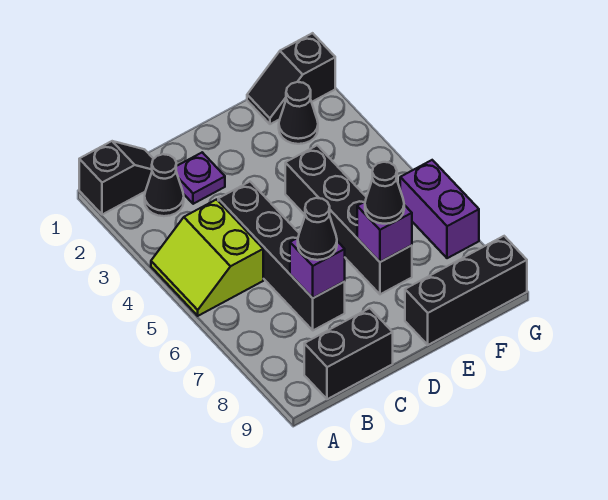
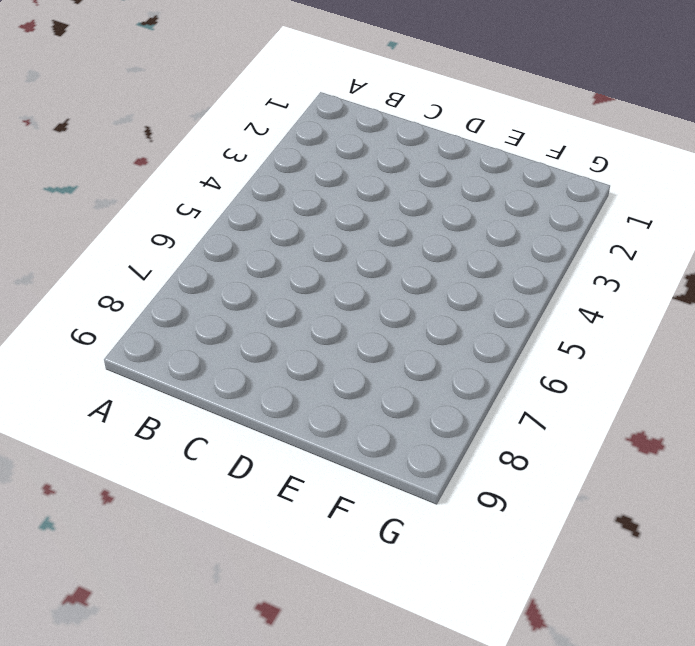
none -> black slope A1:B1 level 1 top A
none -> lime slope A4:B5 level 1 top B
none -> black cone B2 level 1

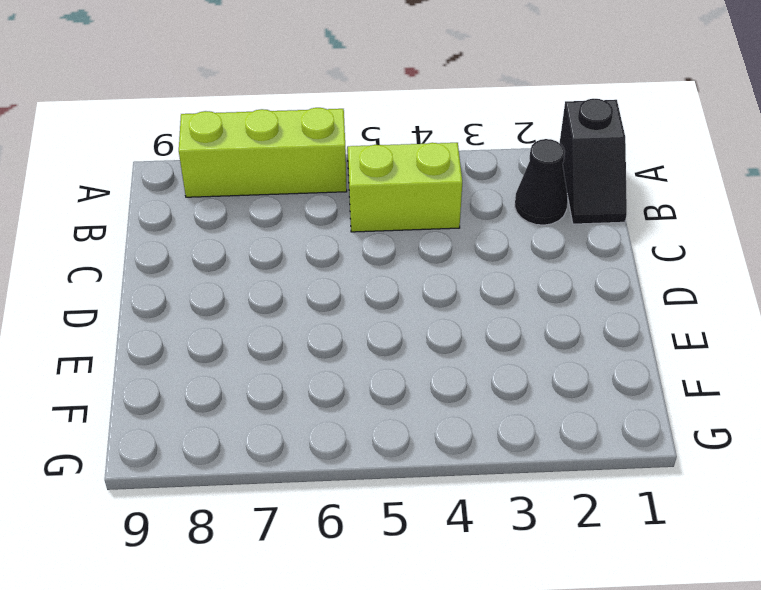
lime brick A6:A8 level 1 -> none
none -> black brick B9:C9 level 1
none -> purple plate C2 level 1
none -> black brick C4:C7 level 1

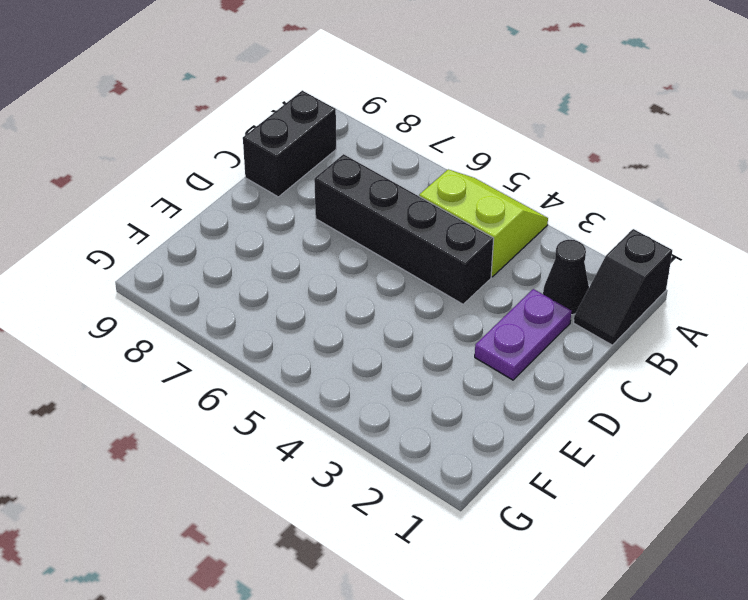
purple plate C2:D2 level 1 -> purple plate C2 level 1
none -> black brick E4:E7 level 1
none -> black brick E9:G9 level 1
none -> black slope F1:G1 level 1 top G

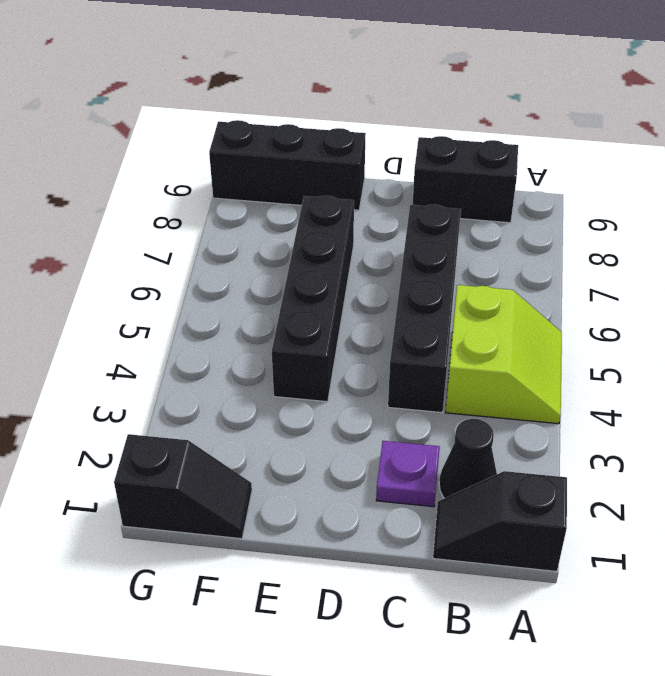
none -> black cone F2 level 1
none -> purple brick G6:G7 level 1
none -> purple brick C7 level 2

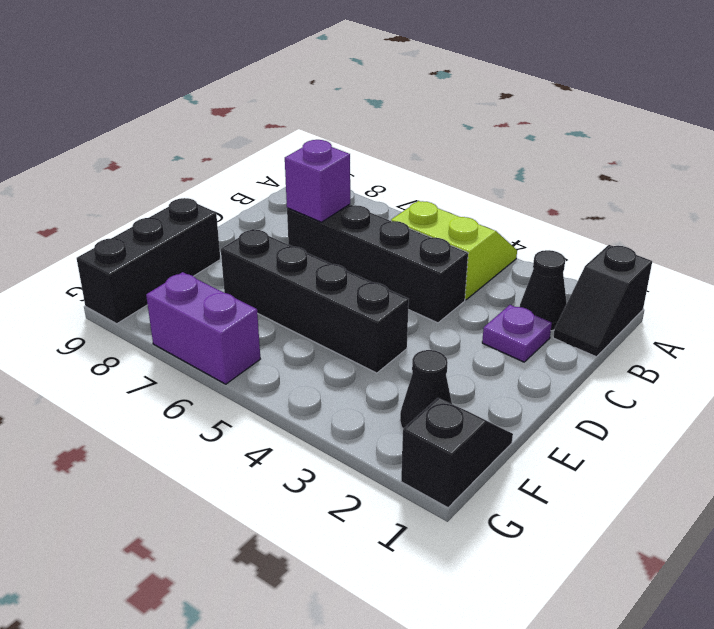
none -> black brick B9:C9 level 1
none -> purple brick E7 level 2
none -> black cone C7 level 3

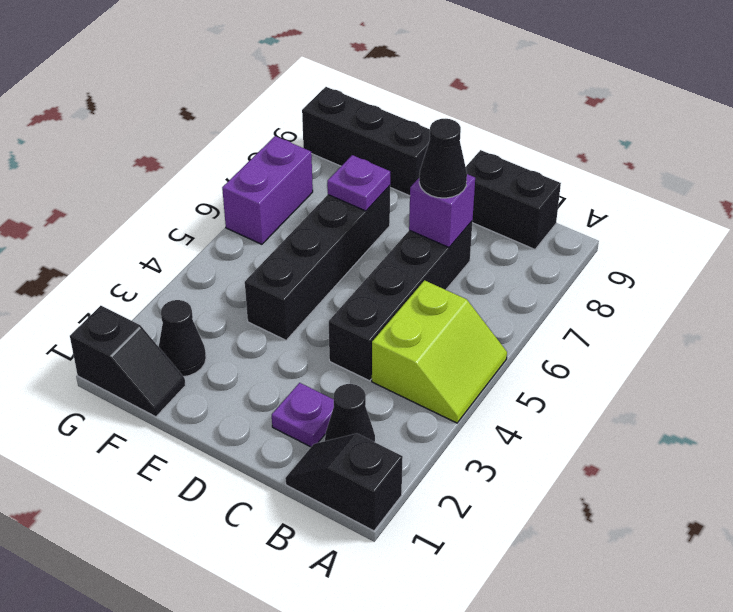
purple plate E7 level 2 -> purple brick E7 level 2
none -> black cone E7 level 3

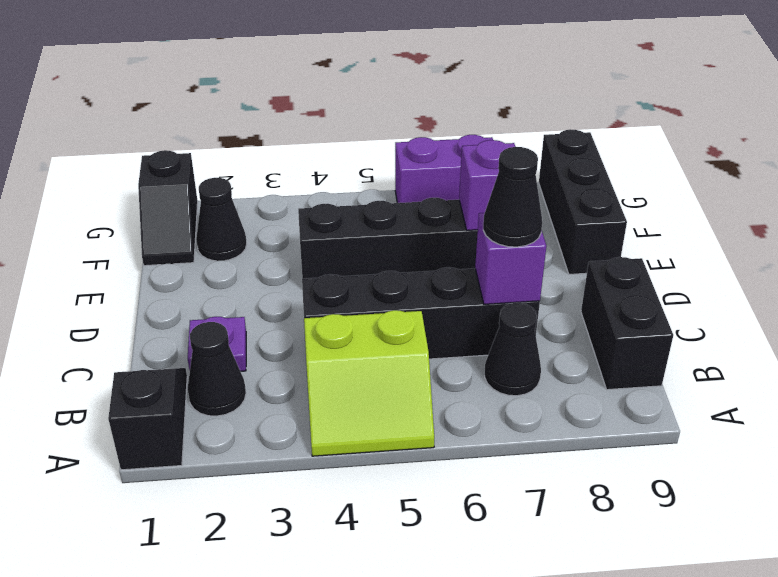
black cone B7 level 1 -> black cone E7 level 3

